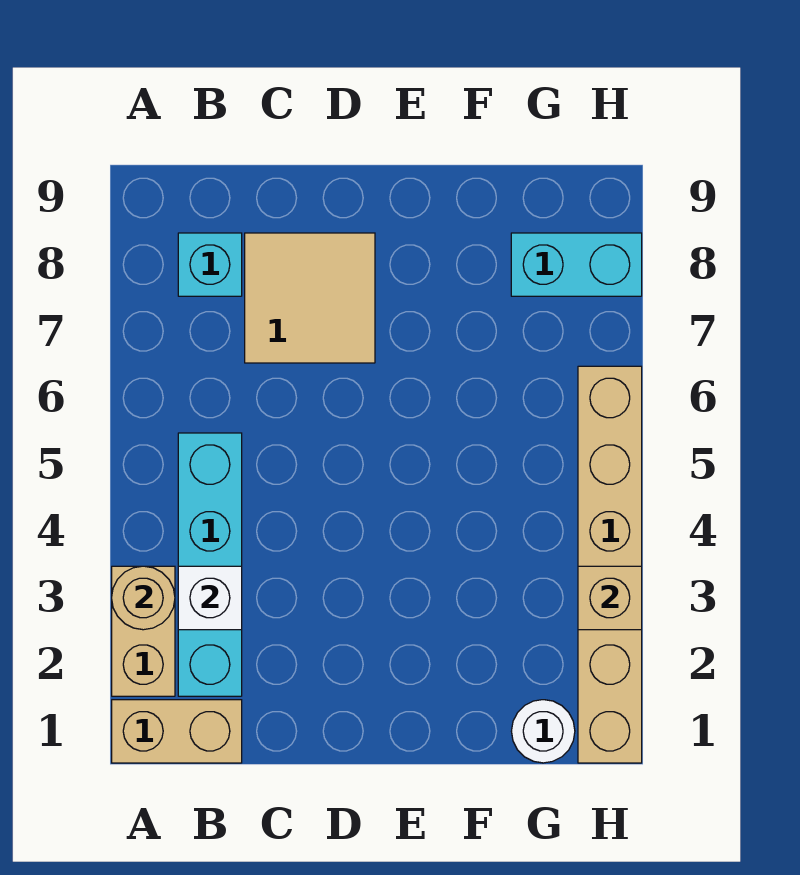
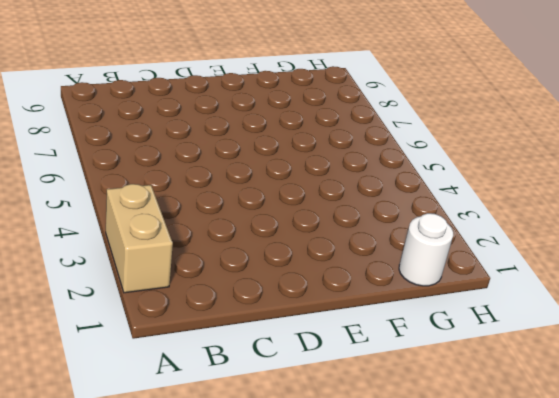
none -> tan brick A1:B1 level 1
none -> cyan brick B2:B5 level 1

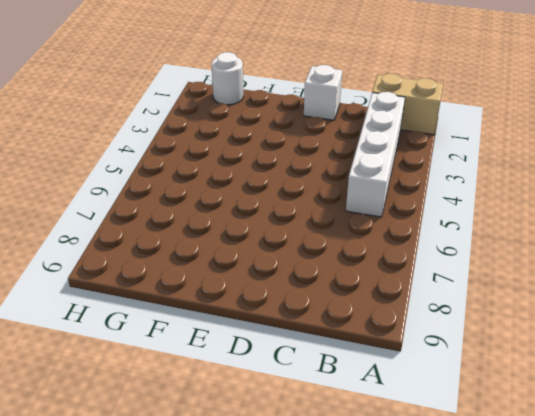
white brick B2:B5 level 1 -> cyan brick B2:B5 level 1
white brick D1 level 1 -> white brick B3 level 2
none -> tan brick A2:A3 level 1
none -> cyan brick B8 level 1

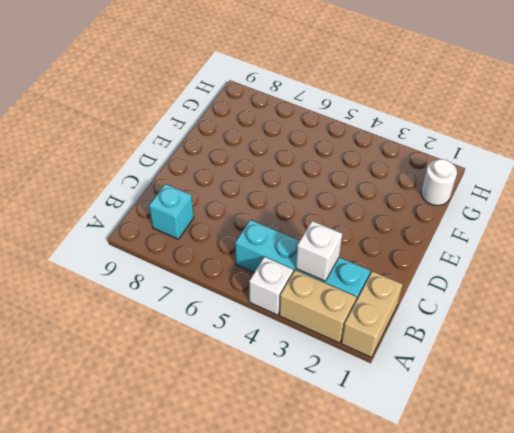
white brick A4 level 1 -> none
none -> tan tile C7:D8 level 1
none -> cyan brick G8:H8 level 1

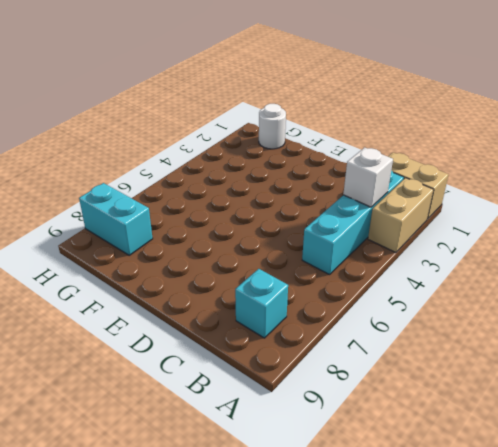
none -> tan tile C7:D8 level 1
none -> tan brick H1:H6 level 1

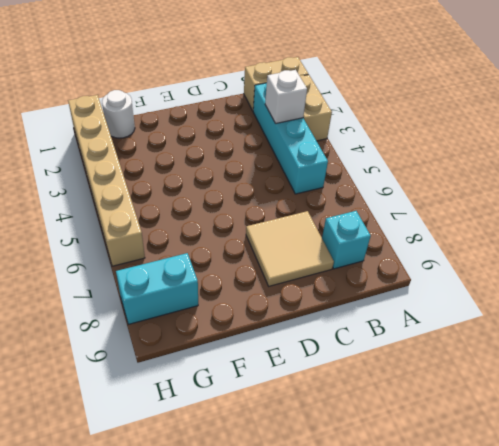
none -> tan round brick A3 level 2
none -> tan brick H3 level 2

